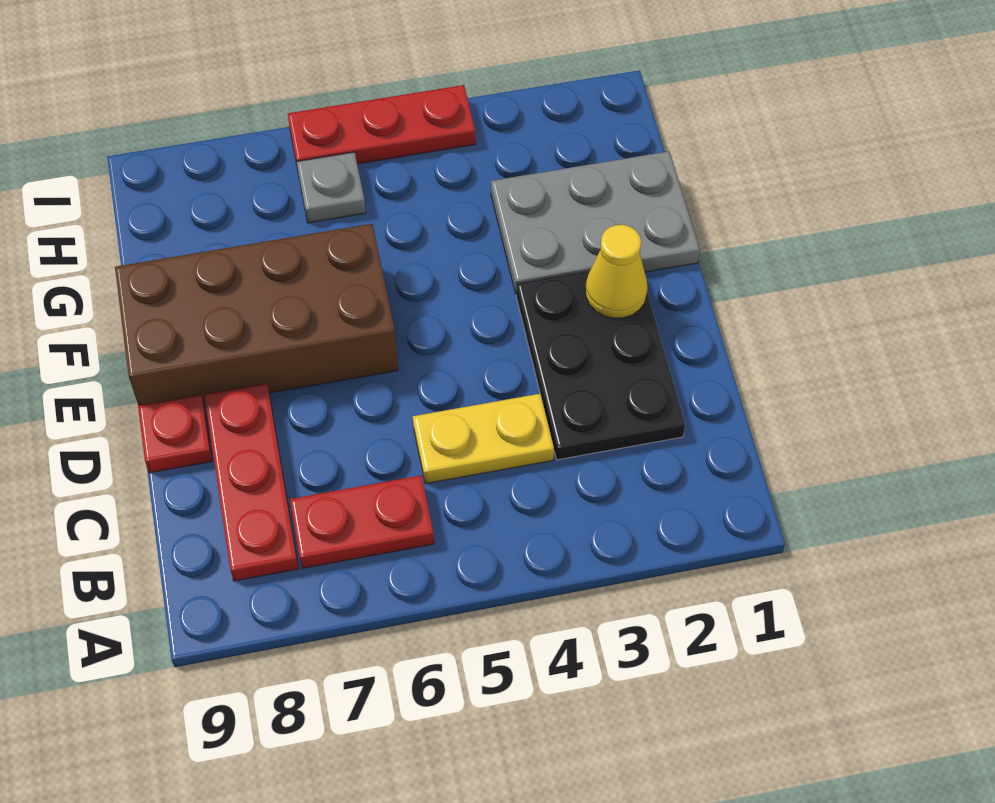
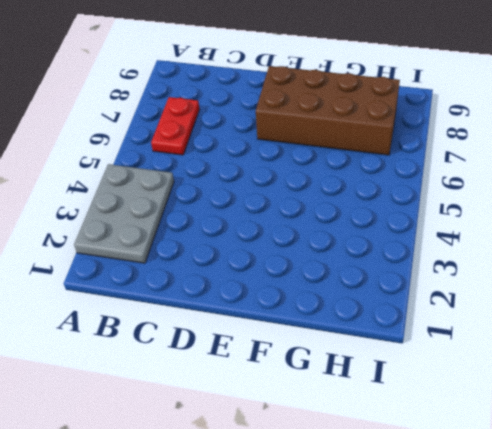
grey plate A2:B4 level 1 -> grey plate F1:G3 level 1
brown brick E7:H8 level 1 -> brown brick E6:F9 level 1
none -> red plate B8:D8 level 1
none -> black plate C2:E3 level 1

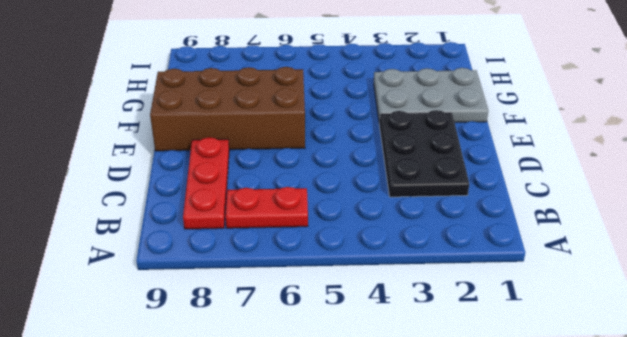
none -> yellow plate C4:C5 level 1
none -> red plate D9 level 1

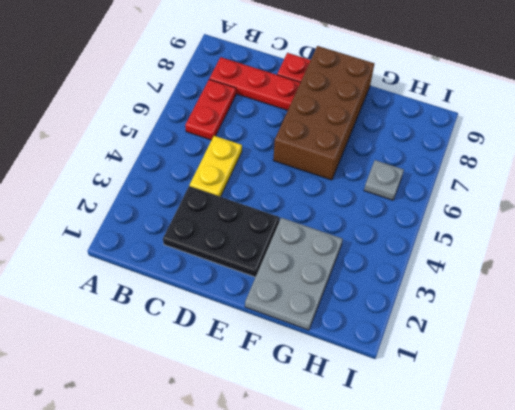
none -> red plate I4:I6 level 1
none -> yellow cone E2 level 2

